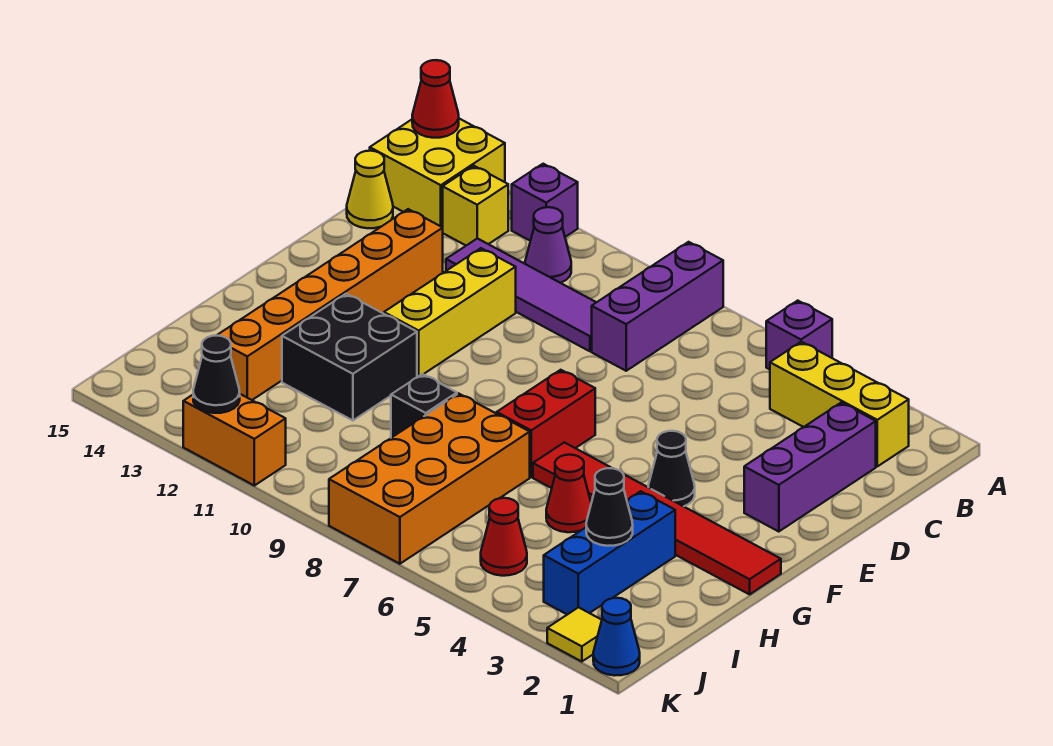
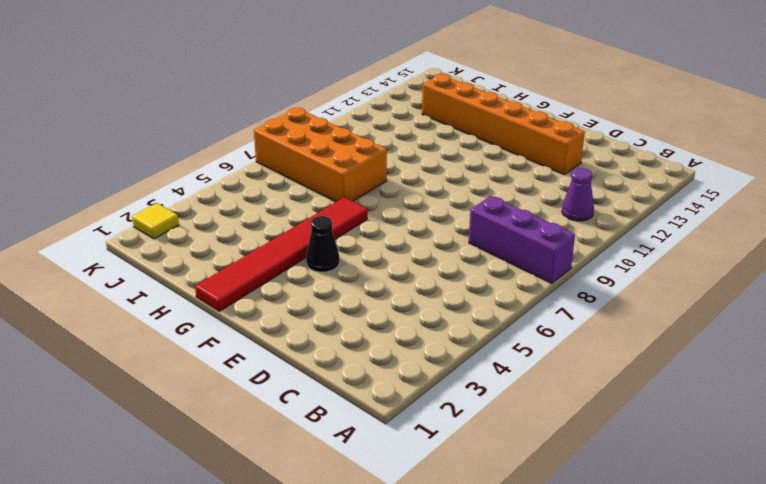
none -> purple brick A5 level 1
none -> purple brick A12 level 1
none -> yellow brick A14:B15 level 1

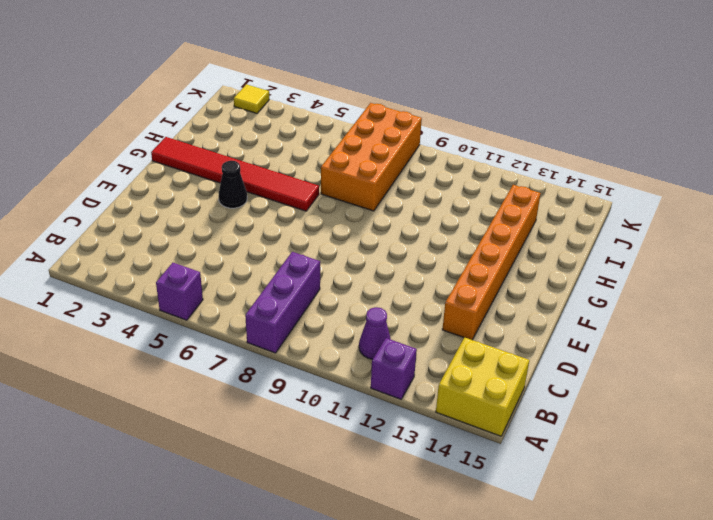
none -> yellow brick B2:B4 level 1
none -> yellow brick B13 level 1
none -> purple brick C2:E2 level 1

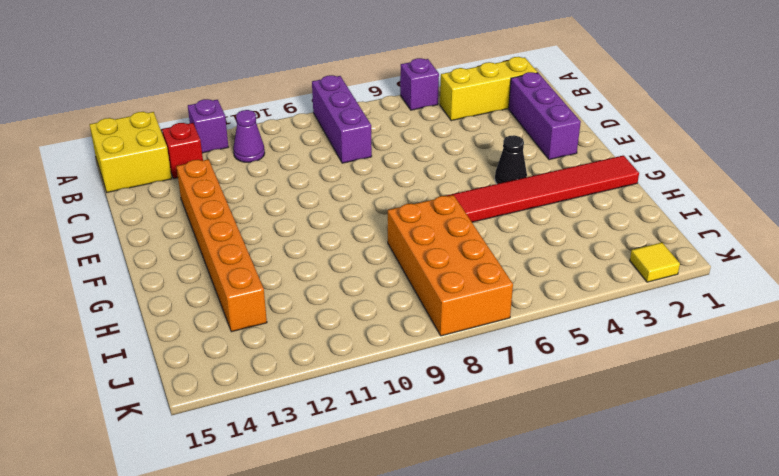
red brick B13 level 1 -> yellow brick B13 level 1
none -> purple tile C9:C12 level 1
none -> yellow cone C15 level 1
none -> yellow brick D11:F11 level 1

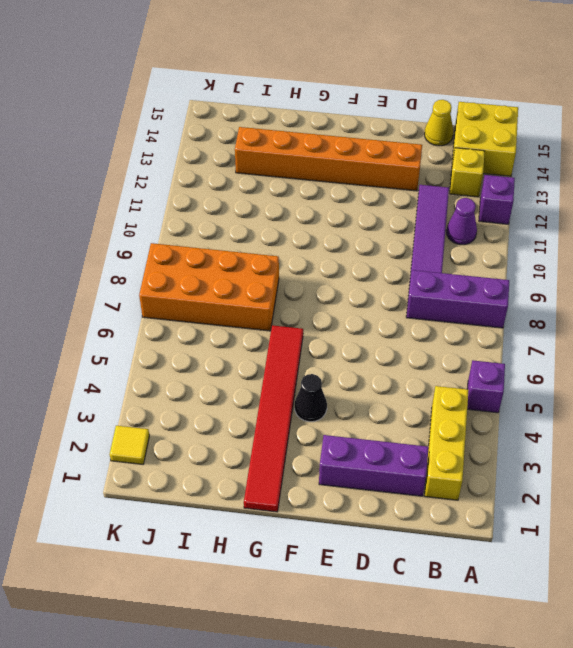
none -> yellow brick D11:F11 level 1
none -> red brick F7:G7 level 1
none -> black brick G11:H12 level 1

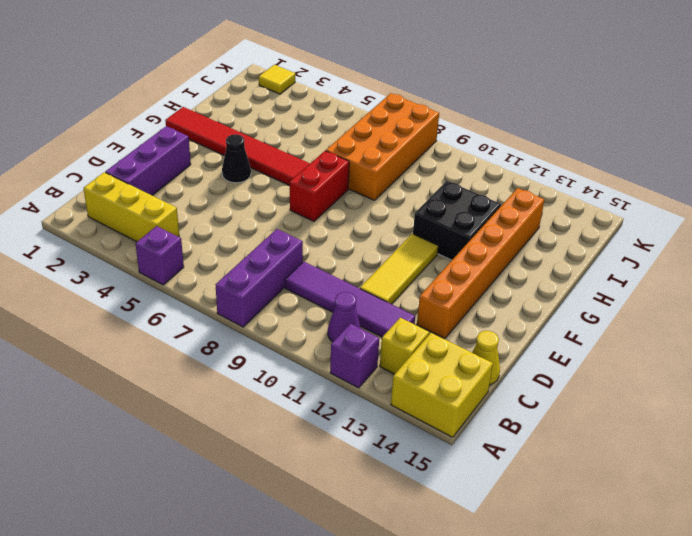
yellow tile D11:F11 level 1 -> yellow brick D11:F11 level 1
none -> blue brick H3:J3 level 1
none -> red cone H5 level 1
none -> black brick H9 level 1

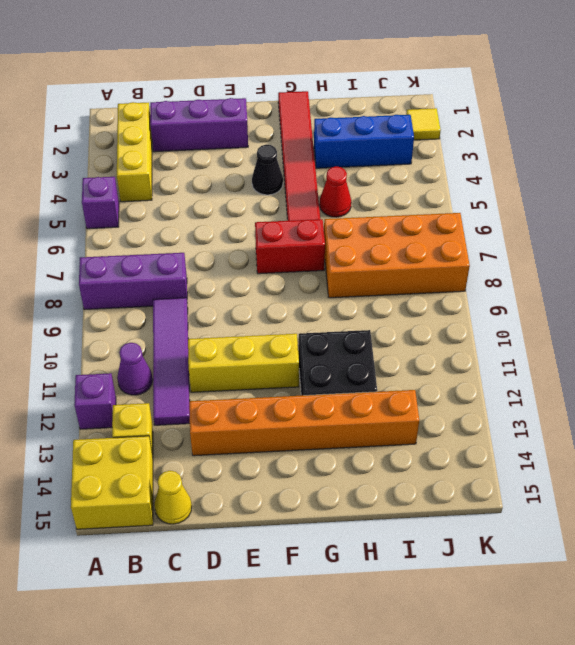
none -> black brick H9 level 1
none -> red cone J5 level 1
none -> blue cone K1 level 1

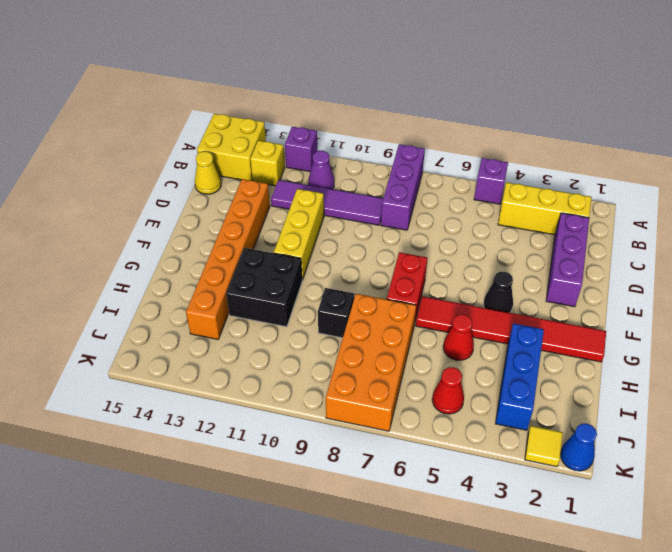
none -> orange brick K11:K12 level 1
none -> red cone A15 level 2
none -> black cone I3 level 2

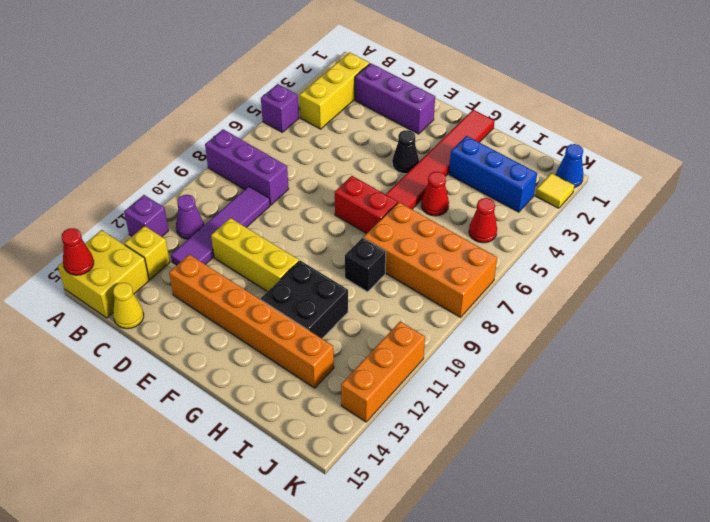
orange brick K11:K13 level 1 -> orange brick K11:K12 level 1
none -> black cone I3 level 2
none -> black cone K12 level 2

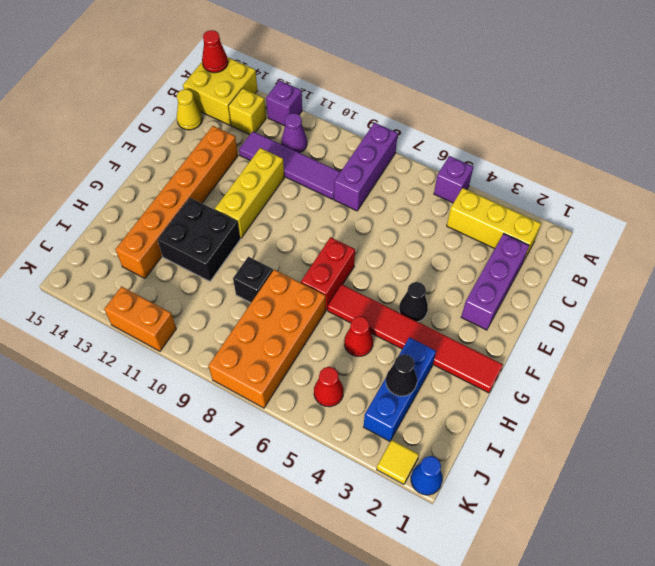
none -> black cone K12 level 2

